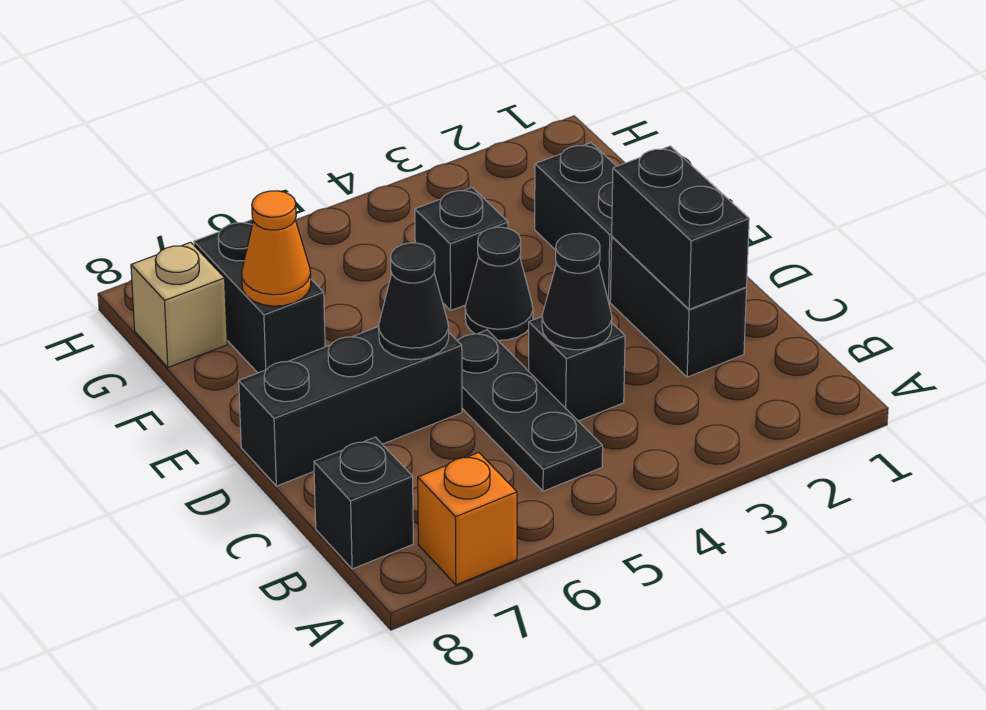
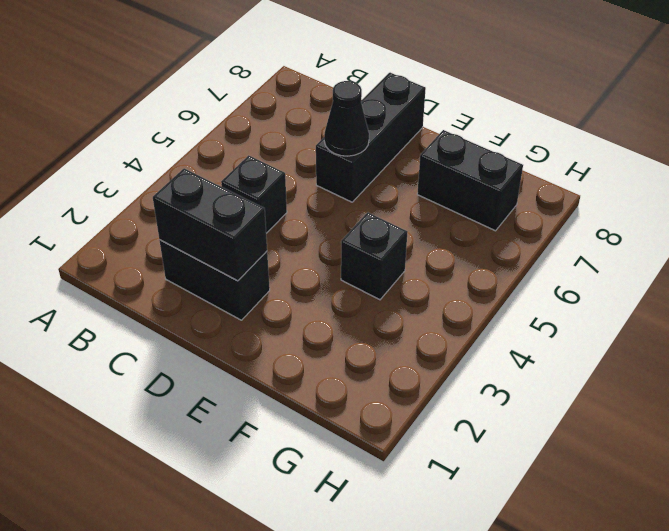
none -> orange brick A7 level 1
none -> black plate B5:D5 level 1
none -> black brick B8 level 1

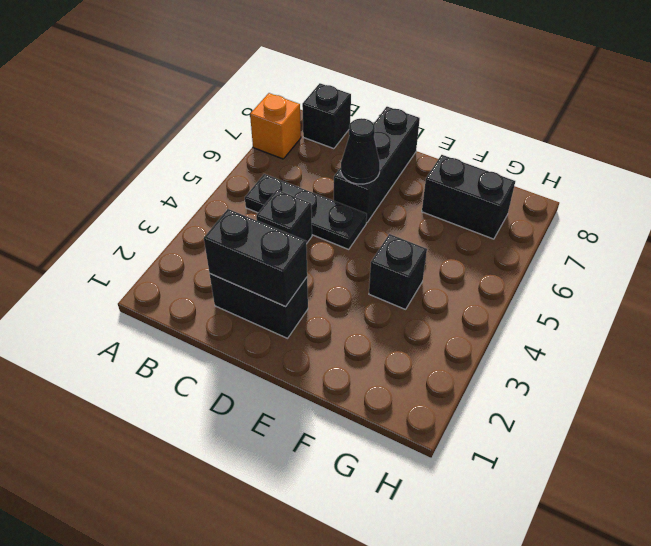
none -> black brick E2:F2 level 1
none -> black cone E4 level 1
none -> tan brick G8 level 1

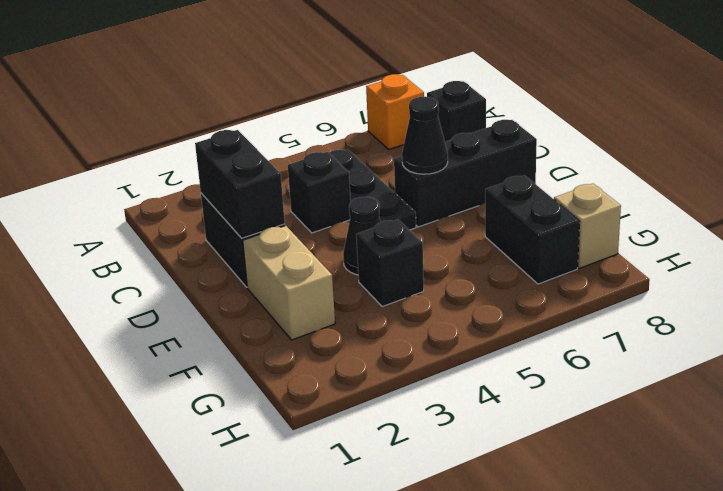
tan brick E2:F2 level 1 -> black brick E2:F2 level 1
none -> black cone C4 level 2
none -> orange cone F7 level 2

